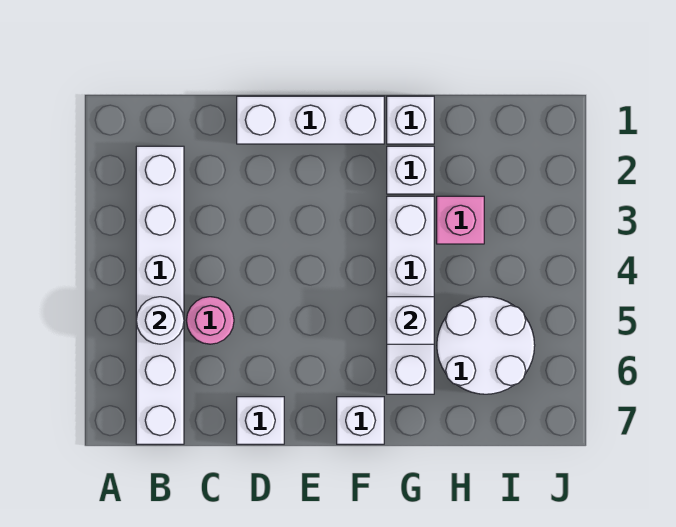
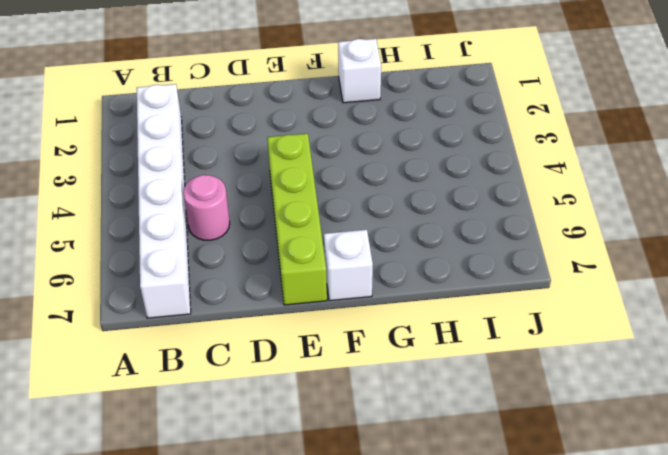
lime brick E4:E7 level 1 -> none
none -> white brick D1:F1 level 1
none -> white brick D7 level 1
none -> white brick G2 level 1

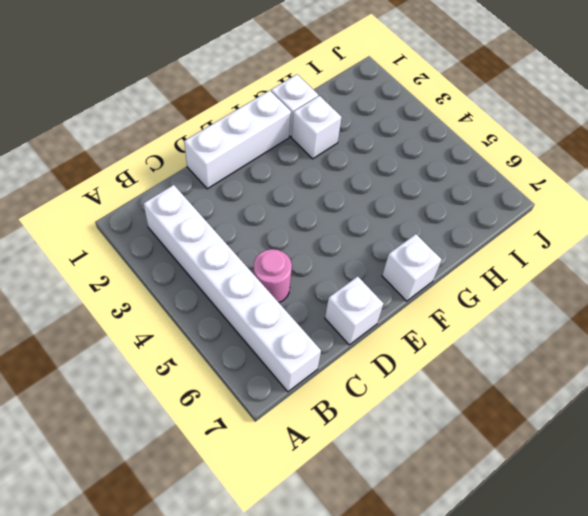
none -> white brick G3:G6 level 1
none -> pink brick H3 level 1
none -> white round brick H5:I6 level 1

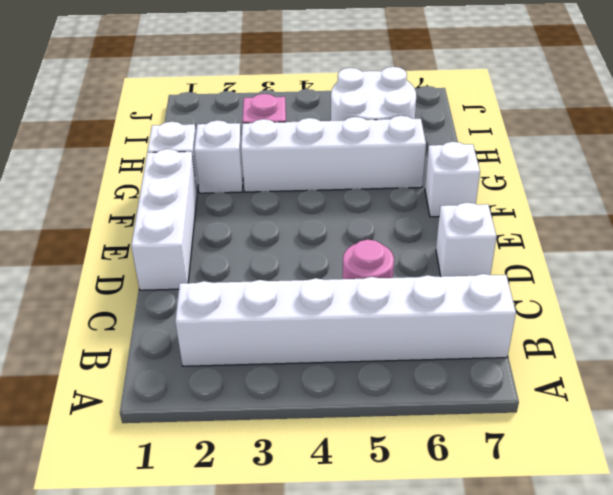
none -> white round brick B5 level 2
none -> white brick G5 level 2

